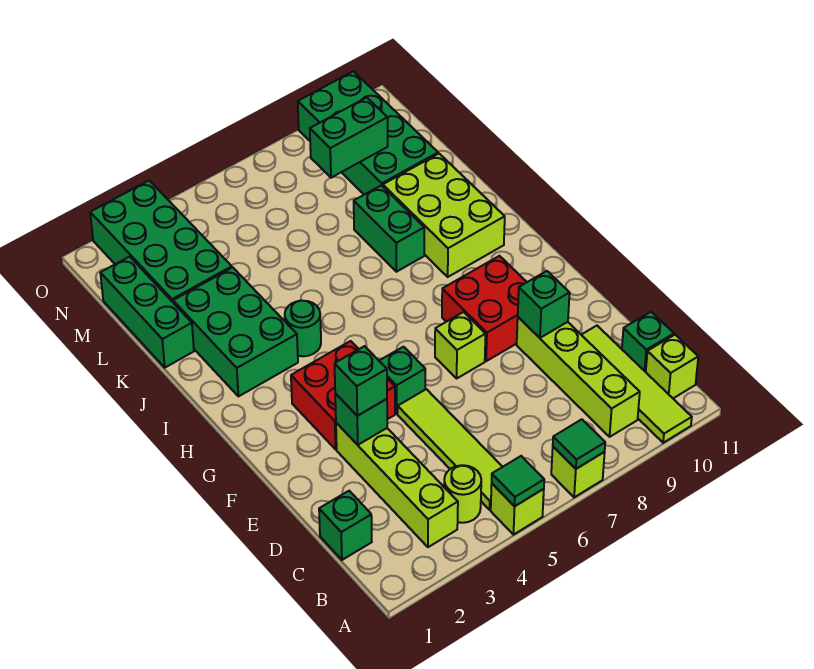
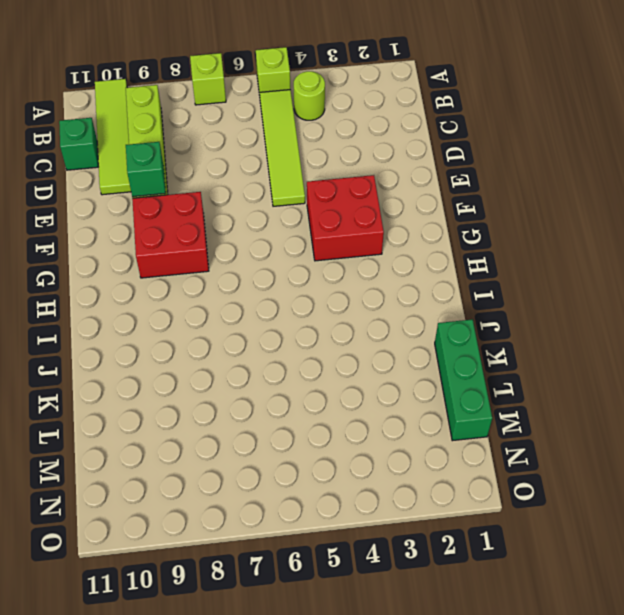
none -> lime brick B3:E3 level 1
none -> lime brick B11 level 1
none -> green brick C1 level 1

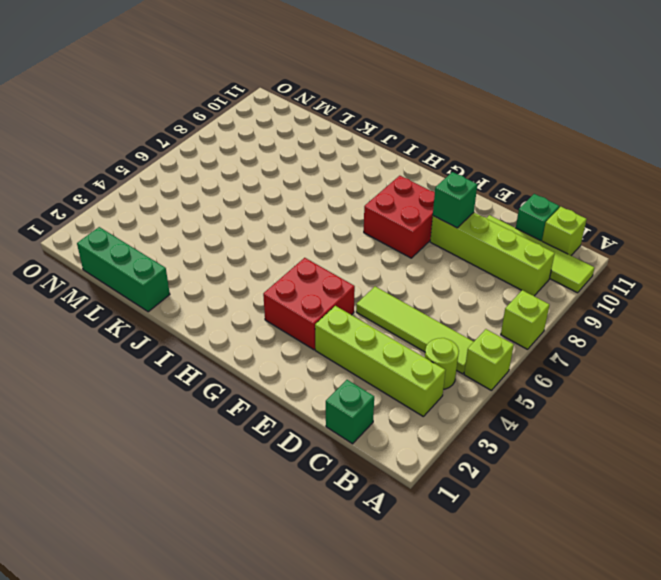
none -> green brick F5 level 1
none -> lime brick F7 level 1
none -> green brick I2:K3 level 1

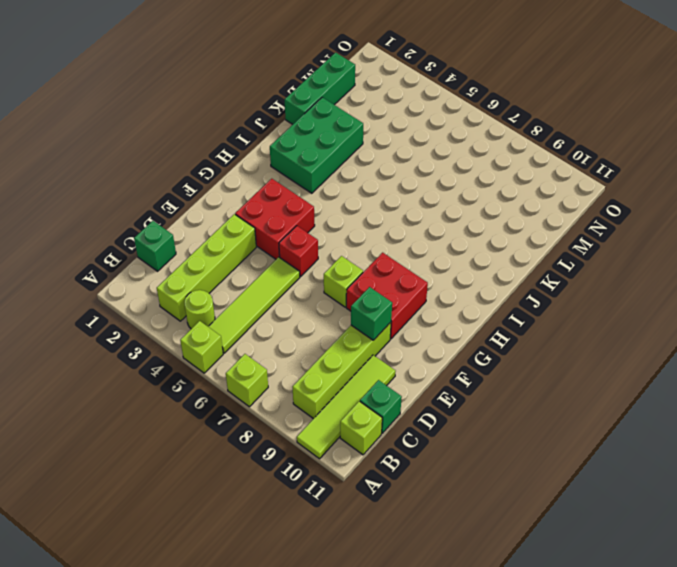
red brick F5 level 1 -> green brick F5 level 1
none -> green round brick I4 level 1
none -> lime brick I9:K10 level 1
none -> green brick J8:K8 level 1

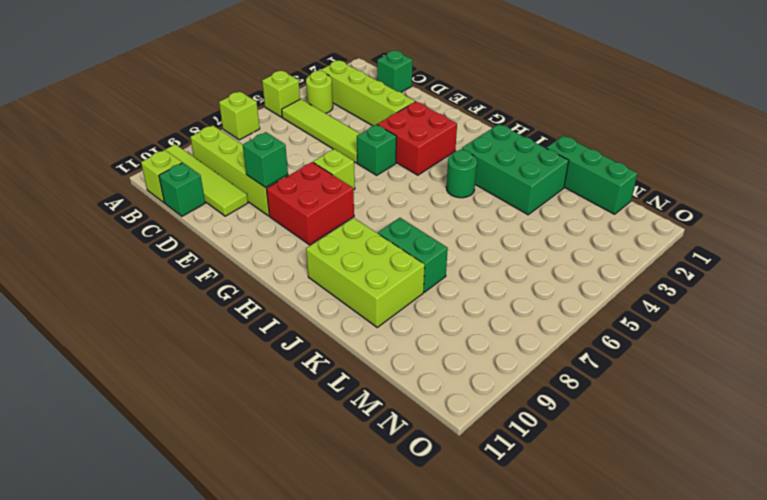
none -> green brick L2:O3 level 1
none -> green brick L9:O10 level 1
none -> green tile A5 level 2

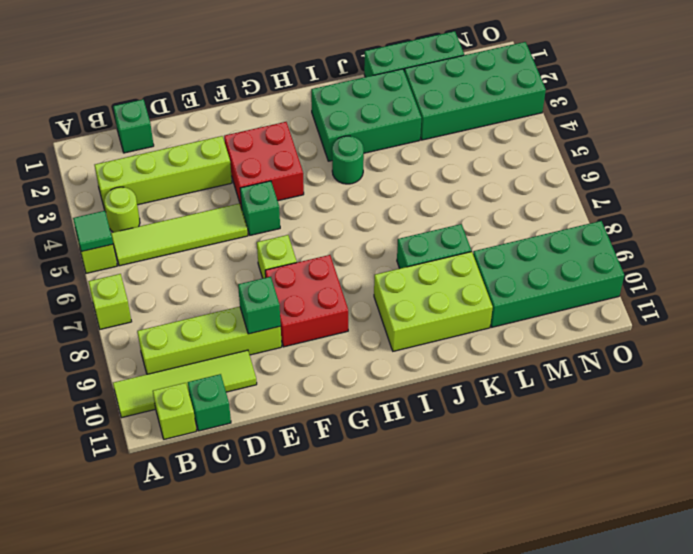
none -> green tile A7 level 2
none -> green brick E3 level 2
none -> green brick M8:M9 level 2

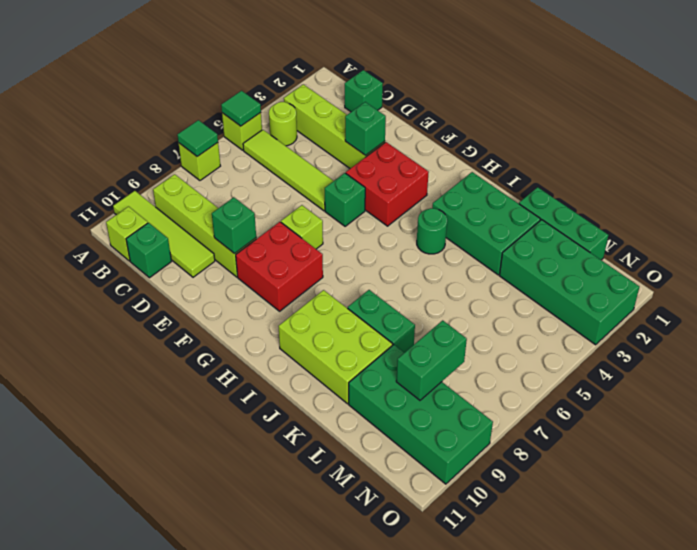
none -> green brick E3 level 3

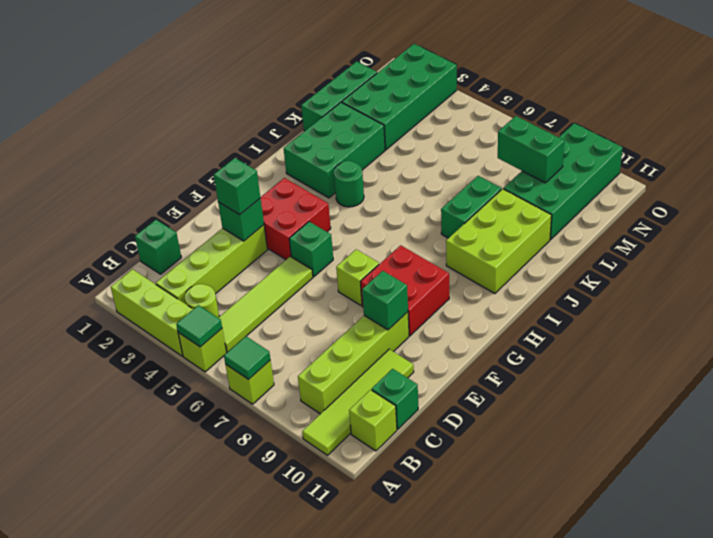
lime brick A2:A4 level 1 -> none

